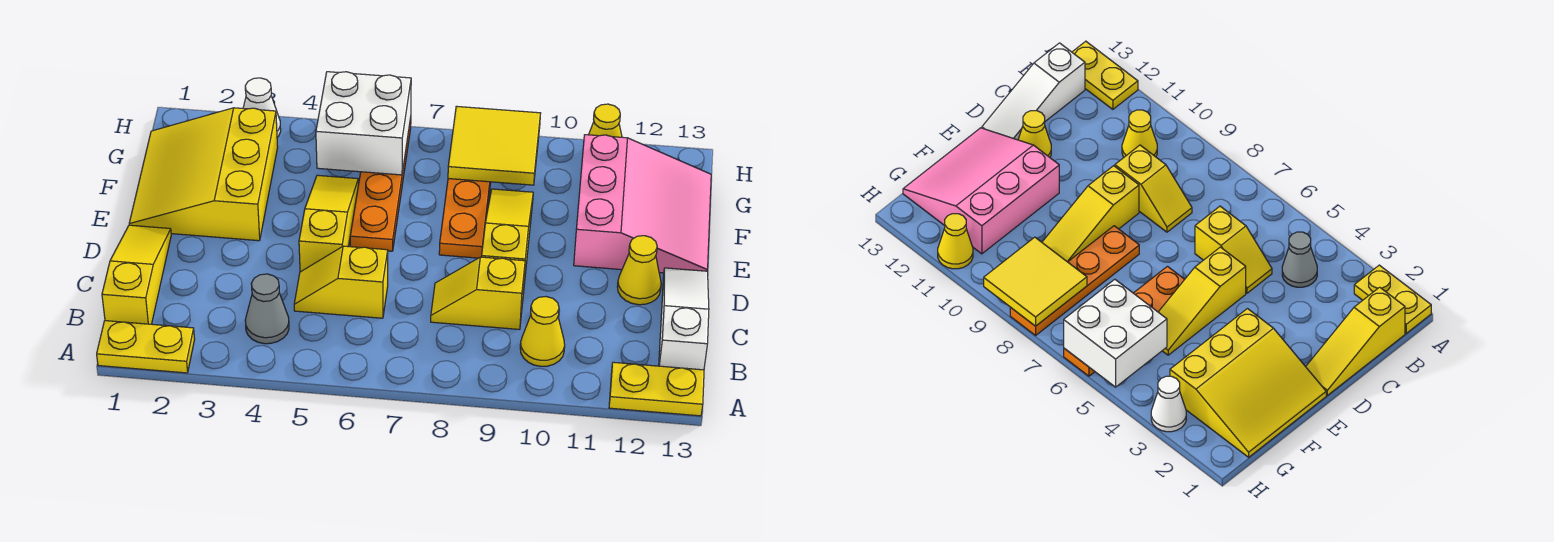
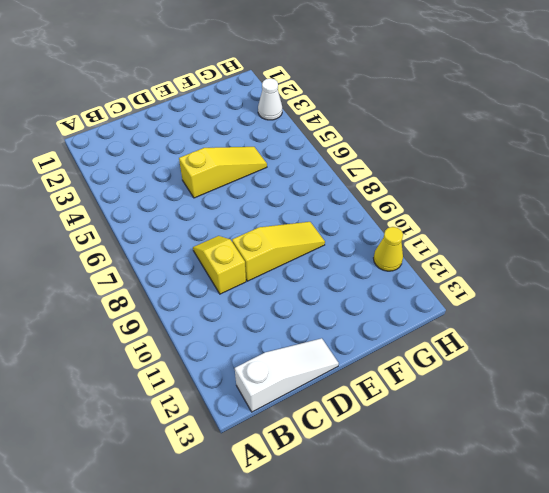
none -> yellow plate A1:A2 level 1
none -> yellow plate A12:A13 level 1
none -> yellow slope B1:D1 level 1 top B

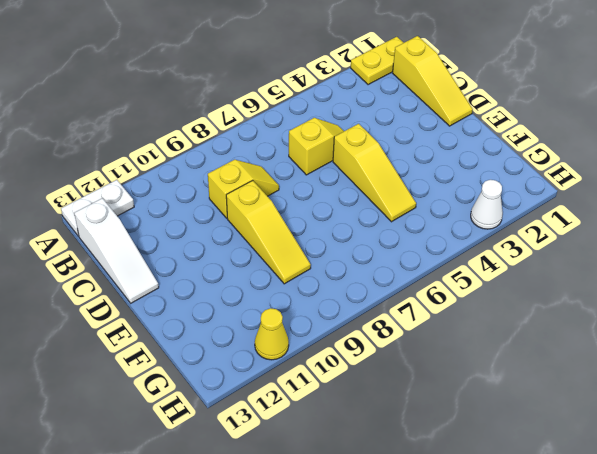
white plate A12:A13 level 1 -> yellow plate A12:A13 level 1
none -> grey cone B4 level 1
none -> yellow cone B10 level 1
none -> yellow cone D12 level 1

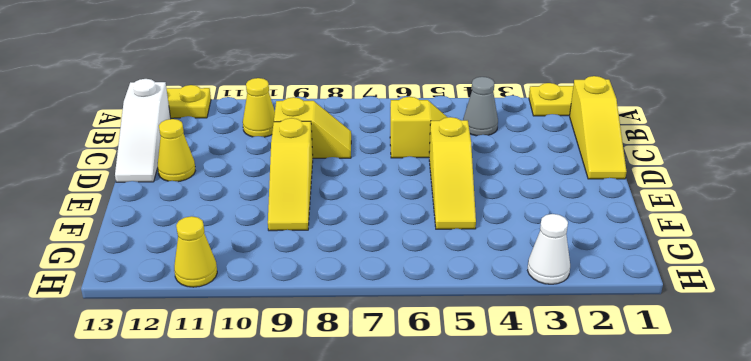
none -> yellow slope E1:G3 level 1 top 3
none -> orange plate E6:H6 level 1
none -> orange plate E8:H8 level 1

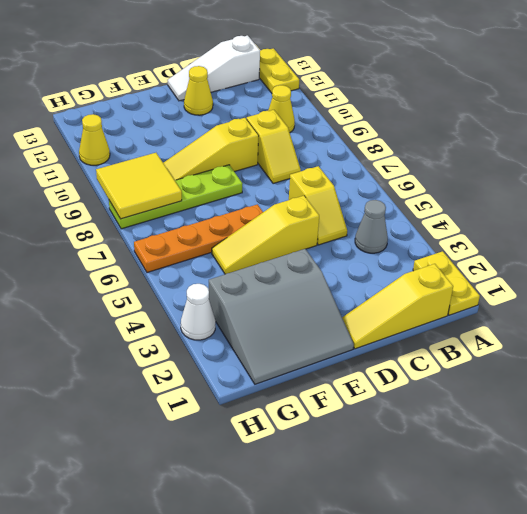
grey slope E1:G3 level 1 top 3 -> yellow slope E1:G3 level 1 top 3
lime plate E8:H8 level 1 -> orange plate E8:H8 level 1
none -> pink slope E11:G13 level 1 top 11
none -> white brick G5:H6 level 2

